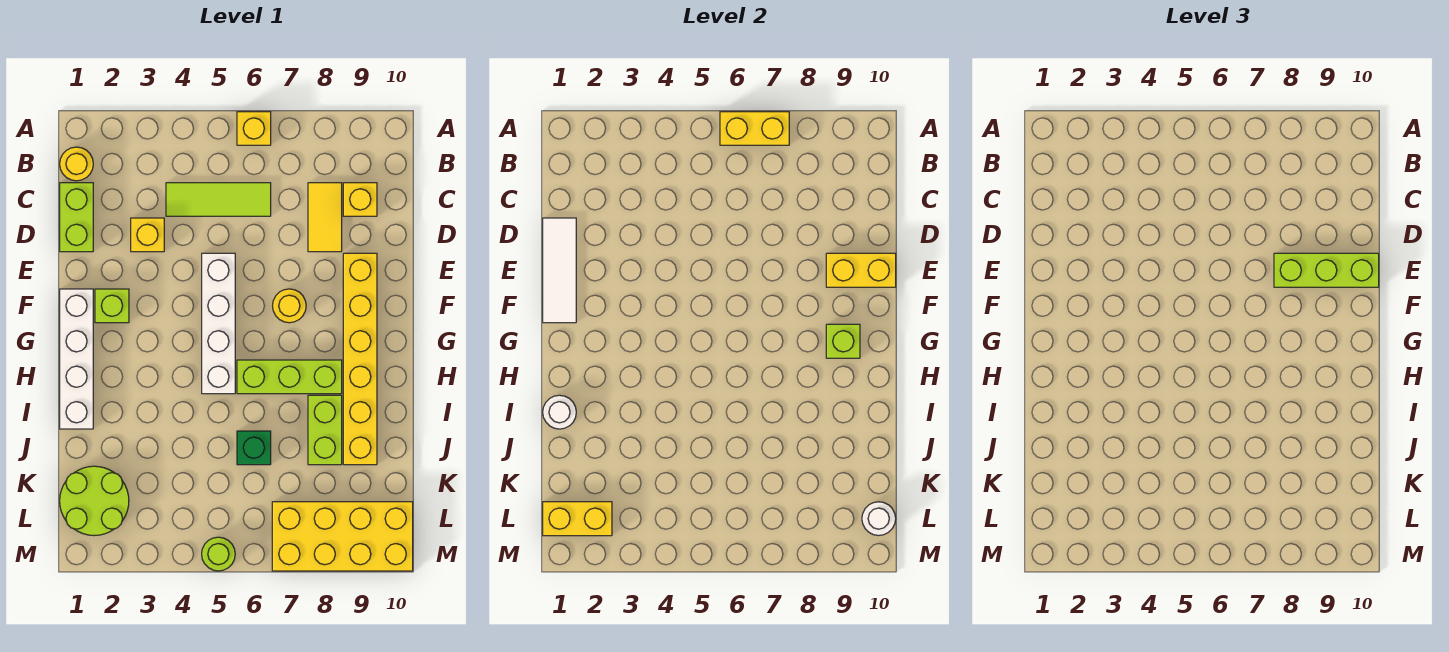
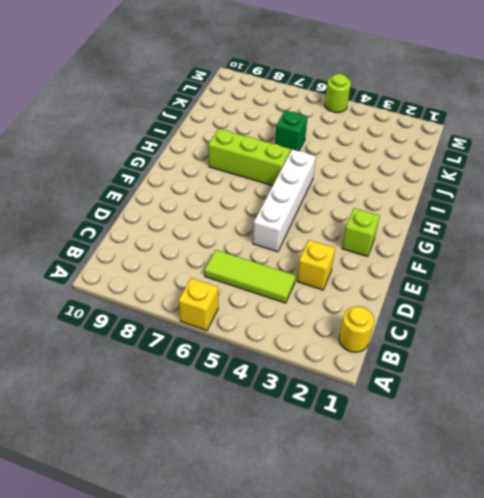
none -> lime brick C1:D1 level 1
none -> yellow tile C8:D8 level 1
none -> yellow brick C9 level 1

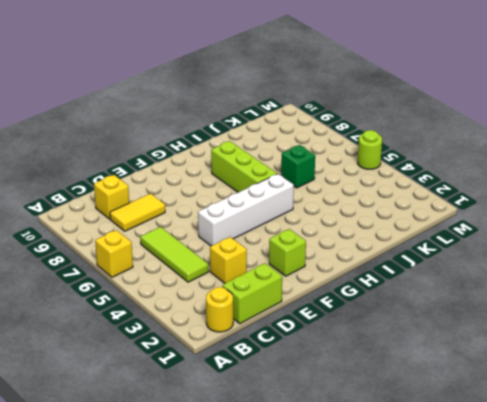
none -> yellow brick E9:J9 level 1
none -> white brick F1:I1 level 1
none -> yellow round brick F7 level 1

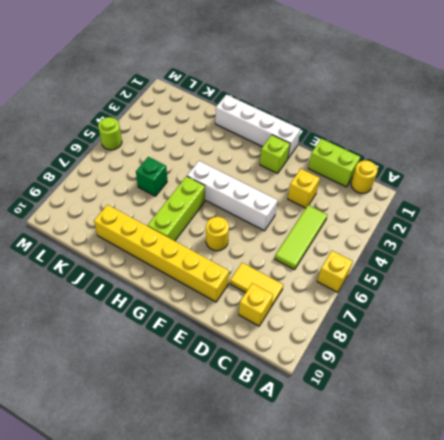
none -> lime brick I8:J8 level 1
none -> lime round brick K1:L2 level 1
none -> yellow brick L7:M10 level 1

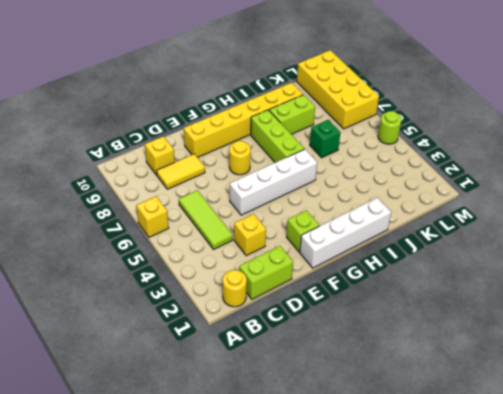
none -> lime round brick K1:L2 level 1
none -> yellow brick A6:A7 level 2
none -> white tile D1:F1 level 2

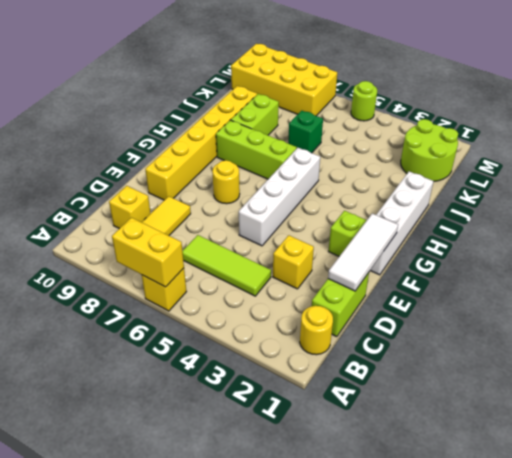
none -> yellow brick E9:E10 level 2
none -> lime brick G9 level 2
none -> white round brick I1 level 2

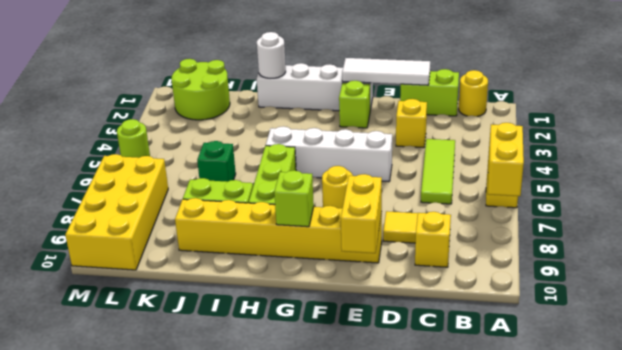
none -> yellow brick L1:L2 level 2
none -> white round brick L10 level 2
none -> lime brick E8:E10 level 3

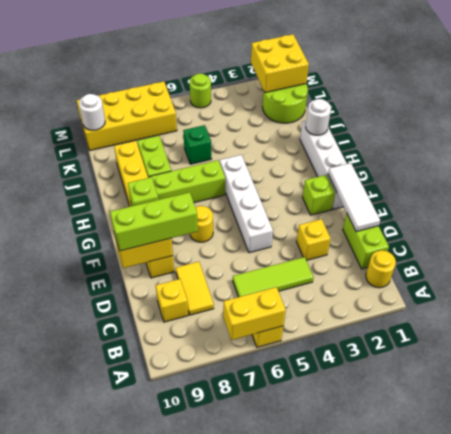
yellow brick L1:M2 level 2 -> yellow brick L1:L2 level 2

